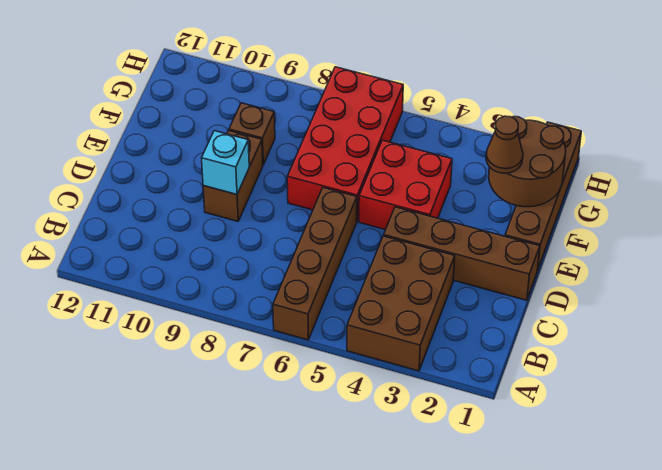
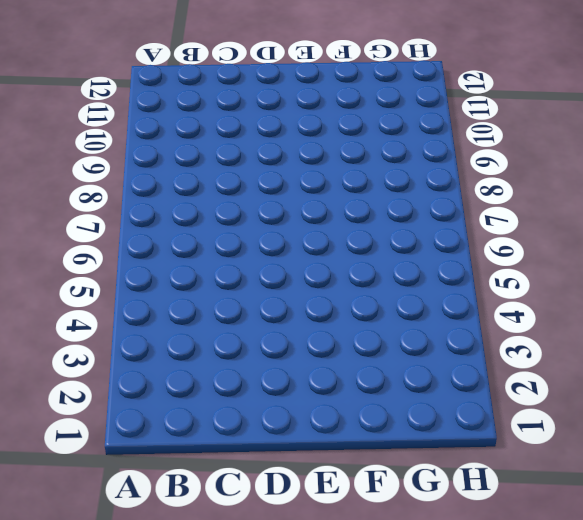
none -> brown brick A3:C4 level 1
none -> brown brick A6:D6 level 1

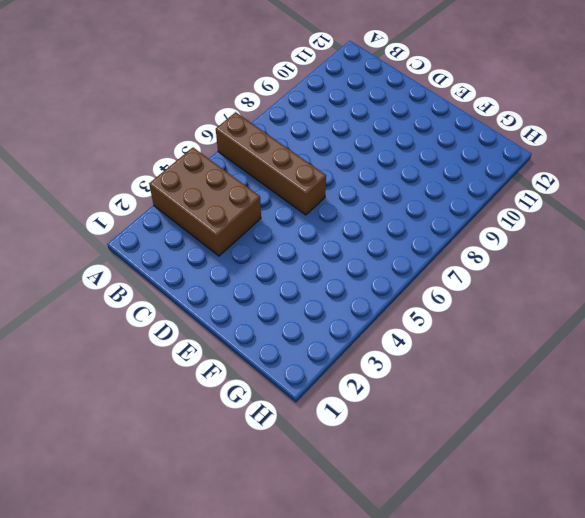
none -> brown brick D1:D4 level 1
none -> brown brick D9:E9 level 1

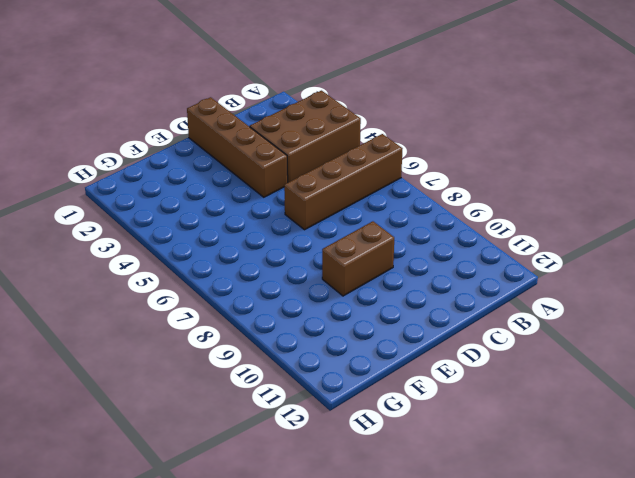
none -> brown brick E1:H1 level 1
none -> red brick E4:F5 level 1

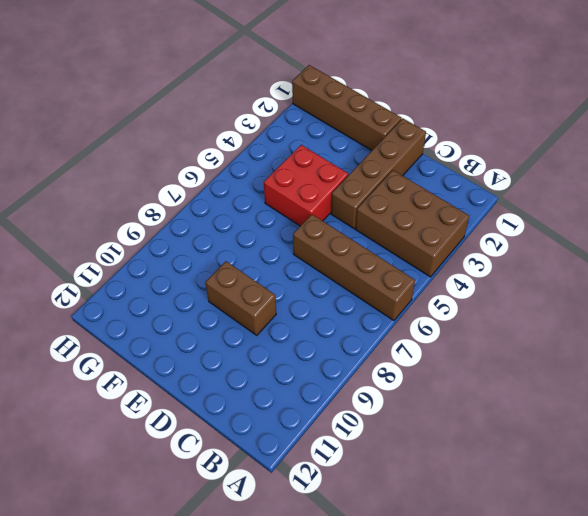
none -> red brick E6:H7 level 1
none -> brown brick F9 level 1

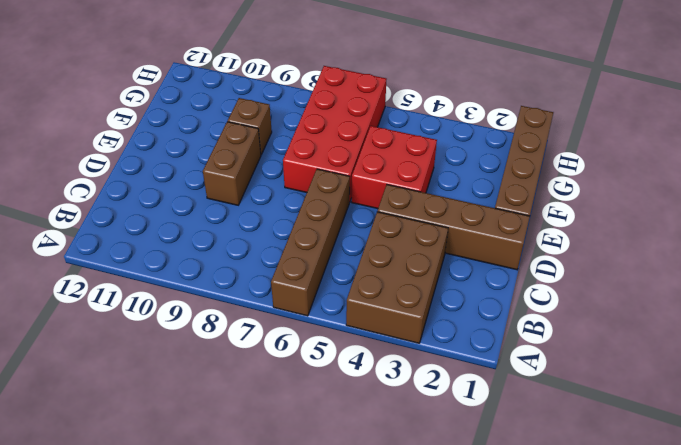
none -> cyan brick D9 level 2
none -> brown round brick F1:G2 level 2

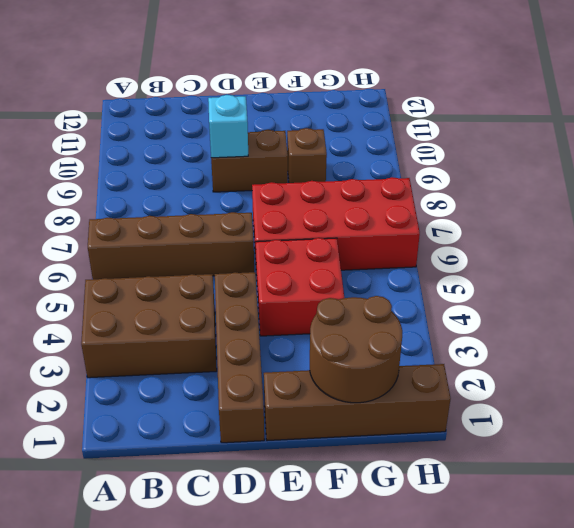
none -> brown cone F2 level 3

